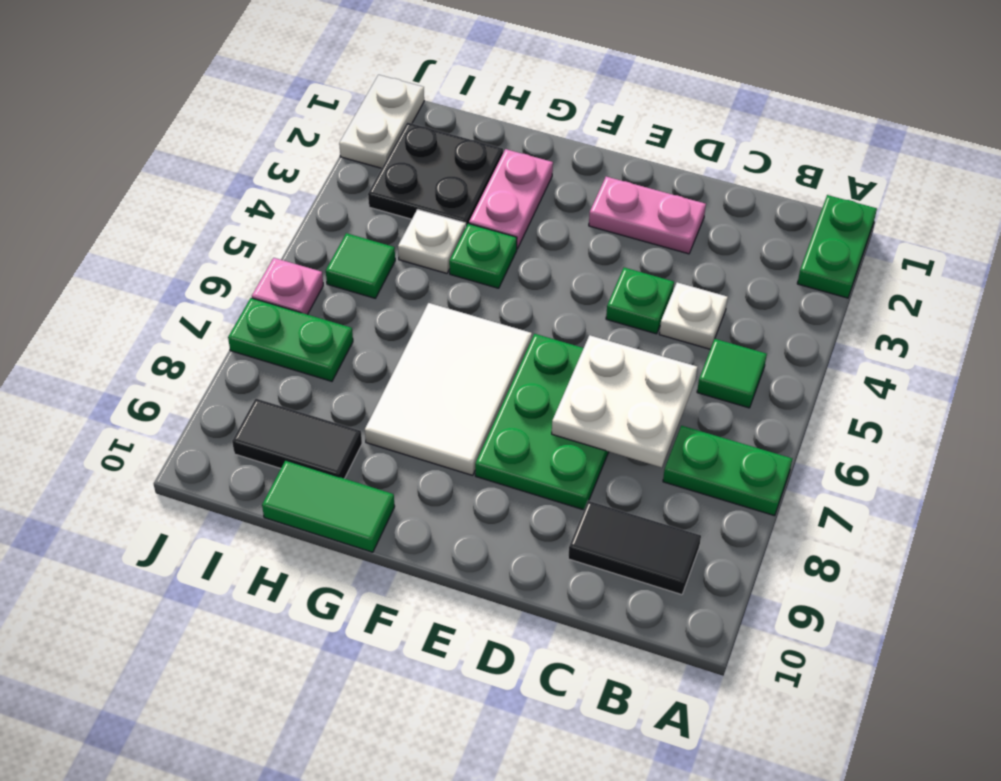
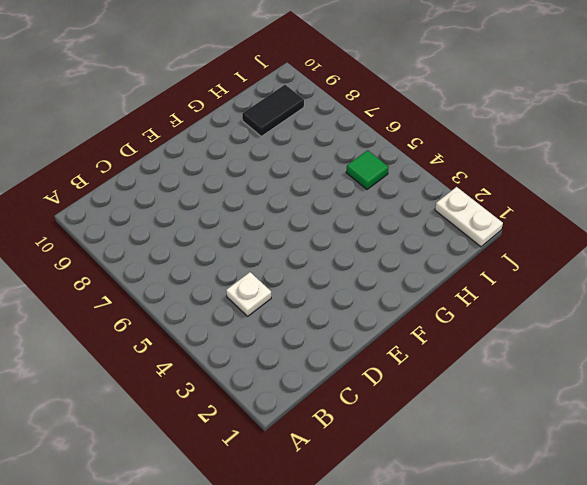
none -> green plate A1:A2 level 1
none -> green plate A7:B7 level 1
none -> green tile B5 level 1

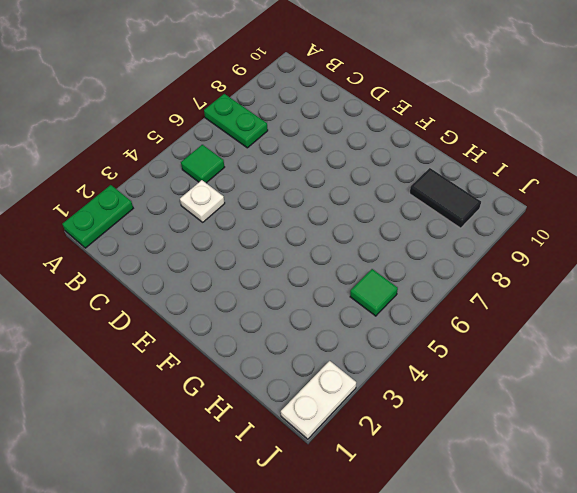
none -> black tile B9:C9 level 1
none -> pink plate D2:E2 level 1
none -> green plate D4 level 1

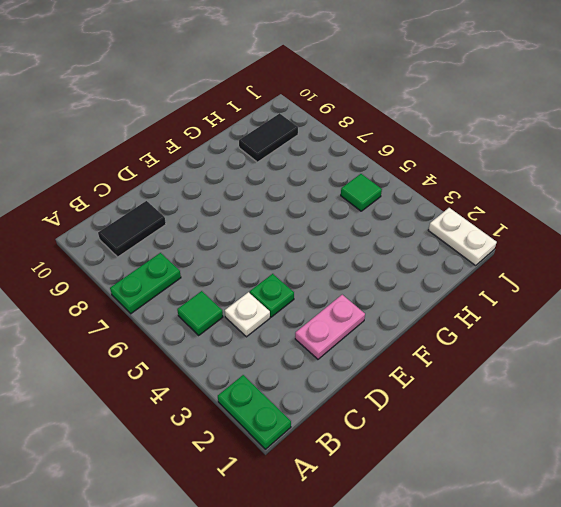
none -> green plate D6:E8 level 1
none -> white tile F6:G8 level 1
none -> pink plate G2:G3 level 1

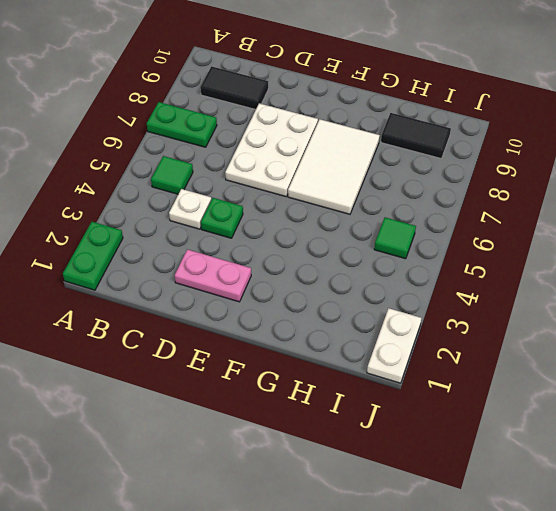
white plate D6:E8 level 1 -> green plate D6:E8 level 1
none -> pink plate G2:G3 level 1
none -> green plate G4 level 1
none -> green tile G10:H10 level 1

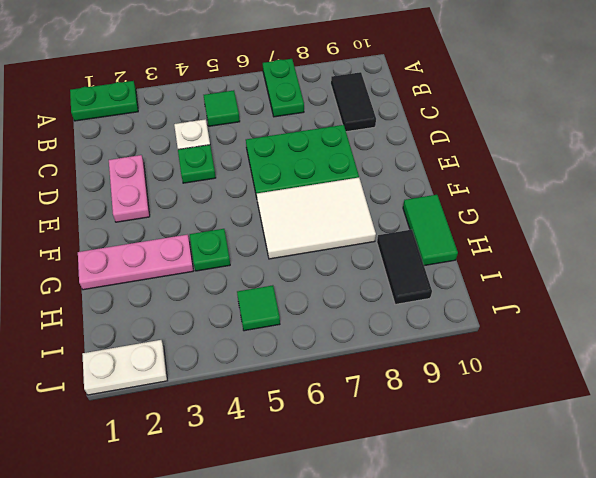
pink plate G1:G3 level 1 -> pink plate G2:G3 level 1
none -> black plate H2:I3 level 1
none -> white plate H4 level 1
none -> green plate I7:J7 level 1

